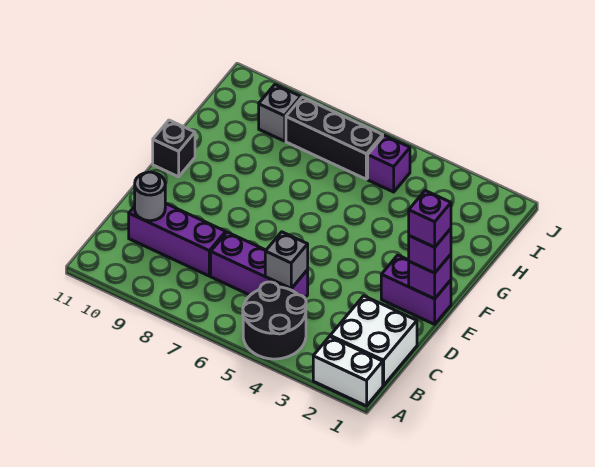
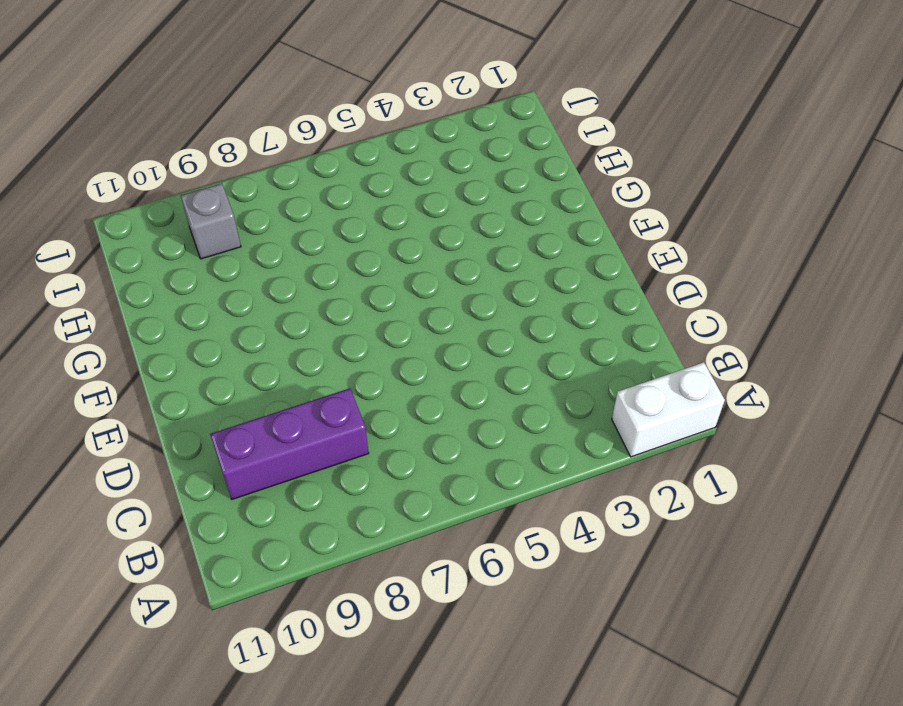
none -> black round brick A4:B5 level 1
none -> white brick B1:C2 level 1
none -> purple brick C5:C7 level 1

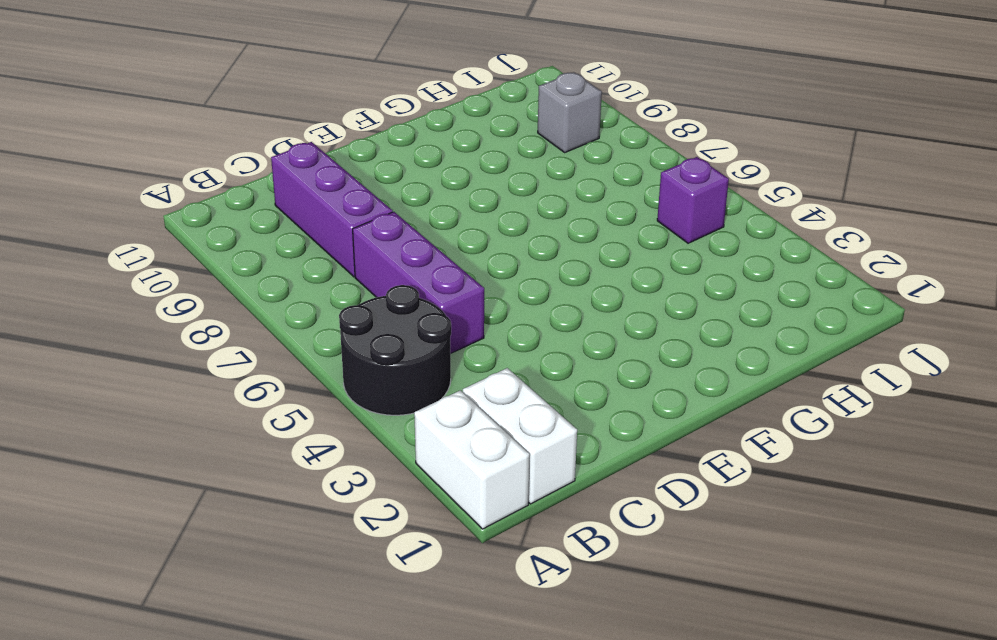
white brick B1:B2 level 1 -> white brick B1:C2 level 1
none -> purple brick E1:E2 level 1
none -> black brick F11 level 1
none -> black brick I6:I8 level 1

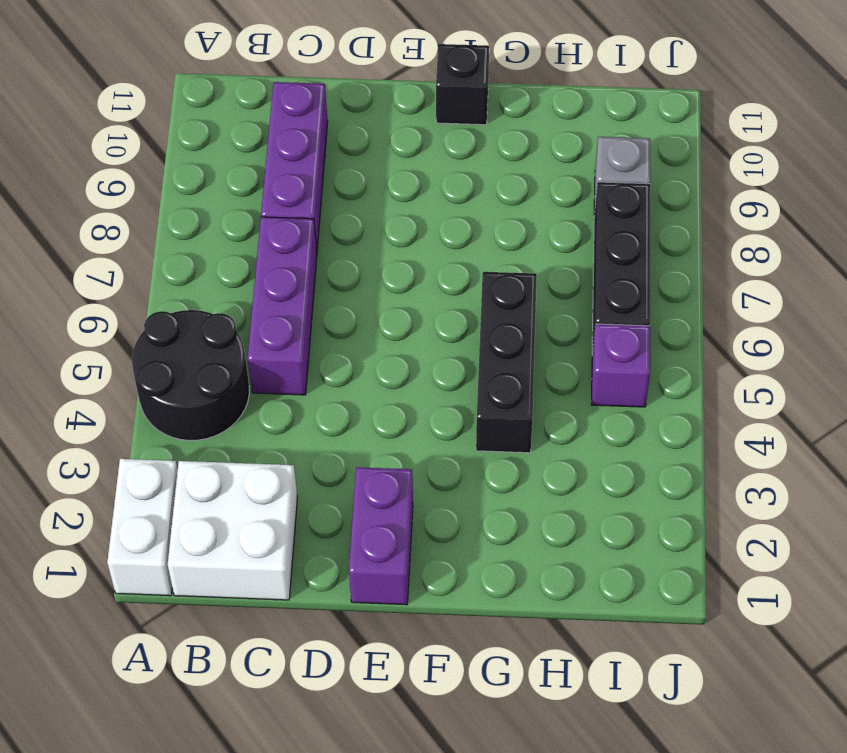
black brick G4:G6 level 1 -> none
none -> grey brick C5 level 2
none -> grey round brick C10 level 2
none -> purple brick E1 level 2

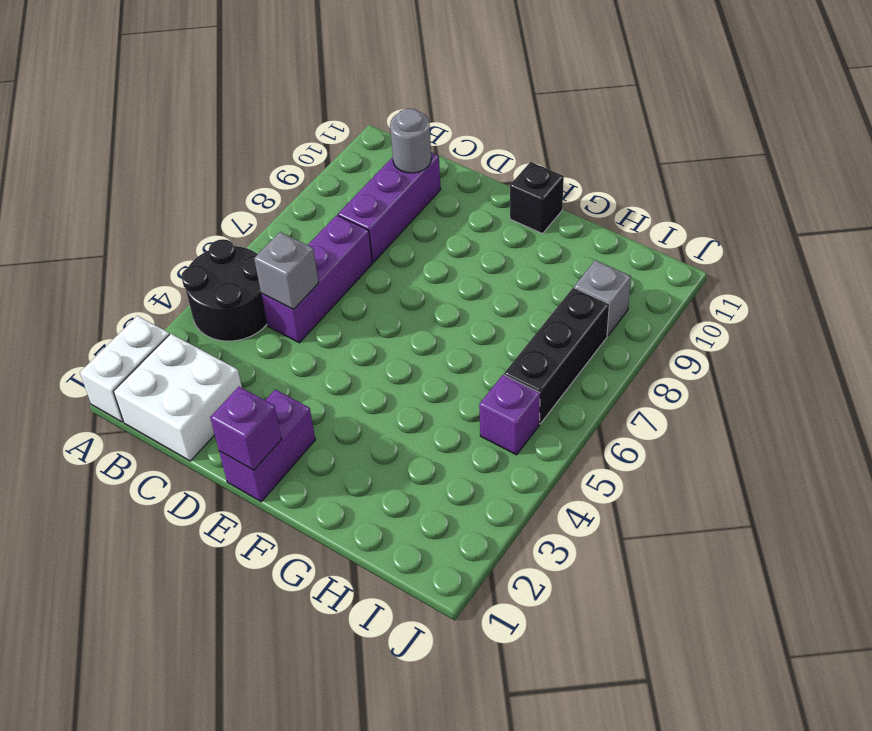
none -> purple brick E1 level 3
none -> purple brick E1 level 4

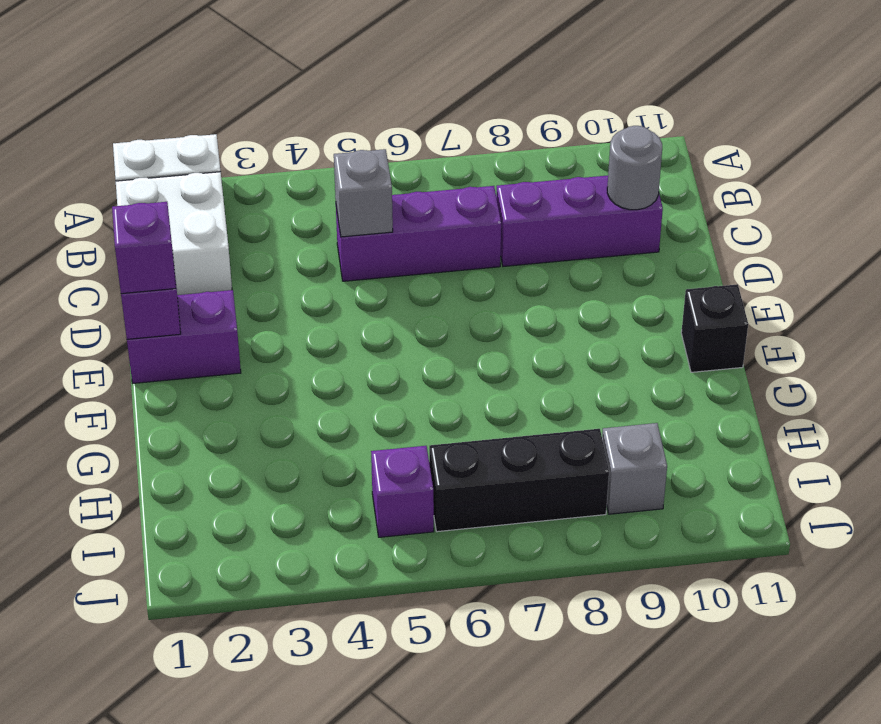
none -> black round brick A4:B5 level 1
none -> purple brick E1 level 4

